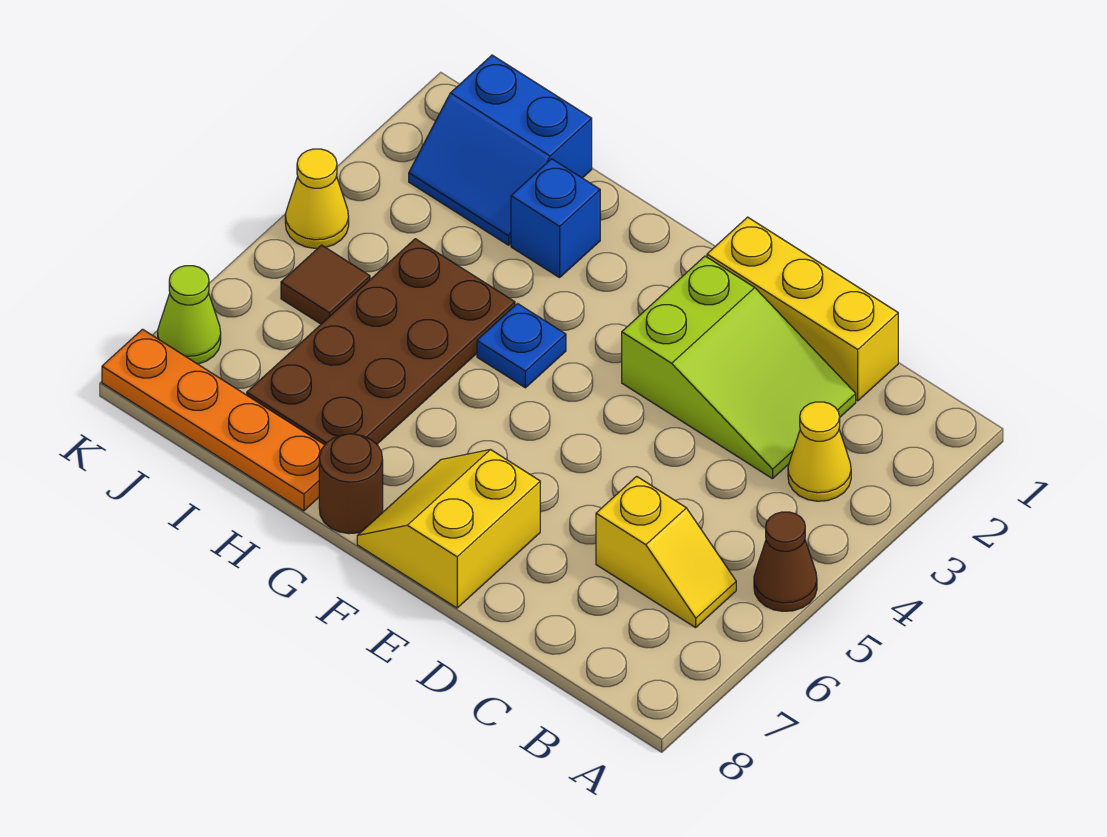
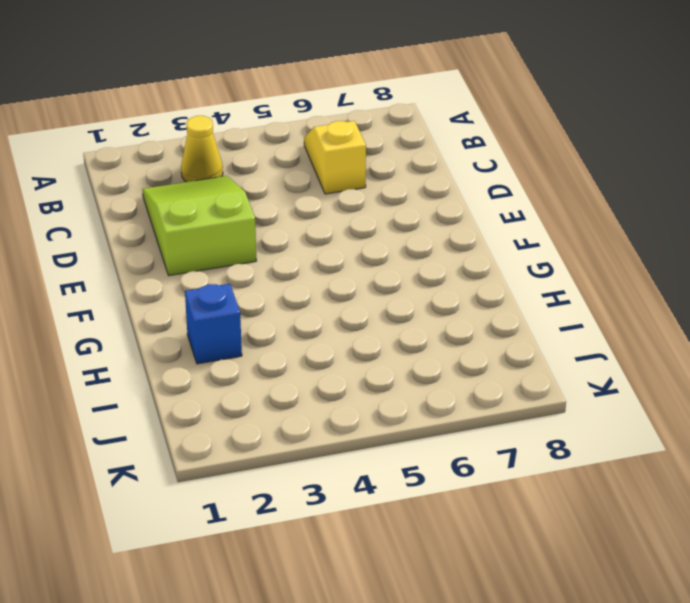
none -> brown cone A5 level 1
none -> yellow brick C1:E1 level 1
none -> yellow slope E7:F8 level 1 top E

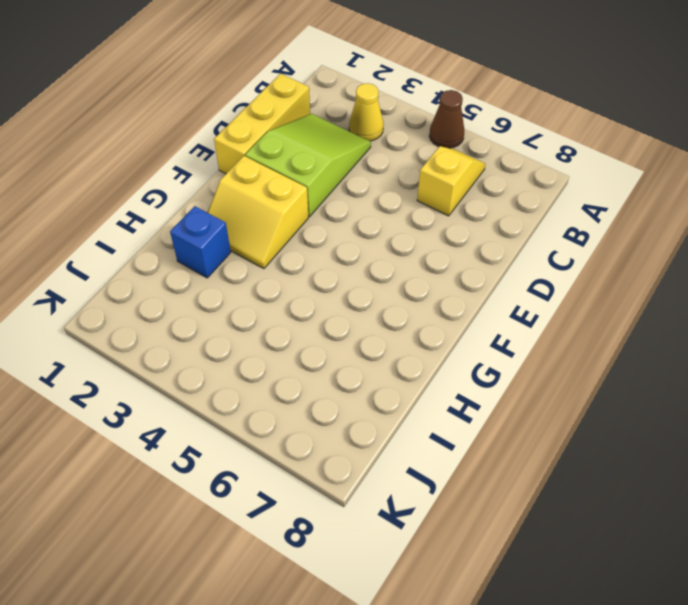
yellow slope F2:G3 level 1 top F -> yellow slope E7:F8 level 1 top E
none -> blue plate G4 level 1
none -> brown round brick G8 level 1
none -> brown plate H4:I7 level 1

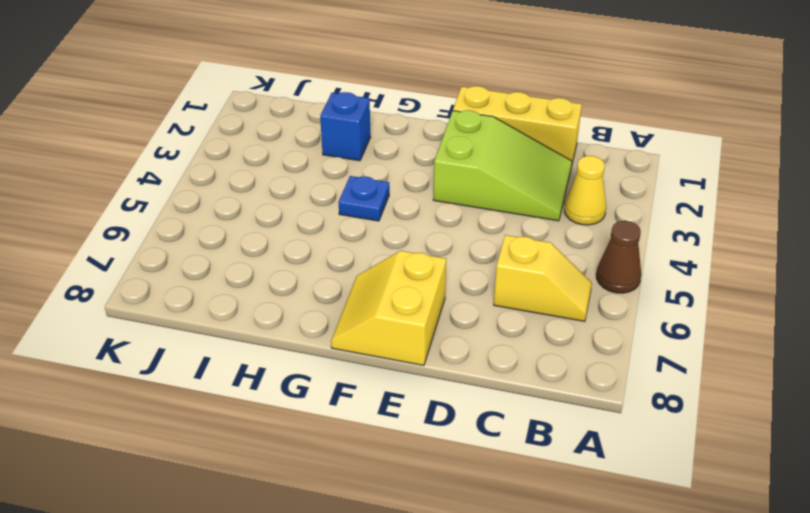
none -> brown round brick G8 level 1
none -> brown plate H4:I7 level 1
none -> orange plate H8:K8 level 1

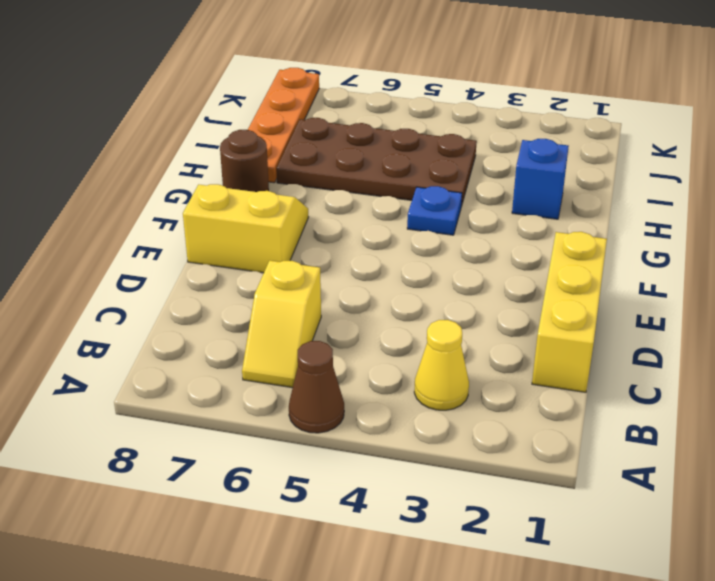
none -> lime slope C2:E3 level 1 top E
none -> blue slope I1:J2 level 1 top 1
none -> brown tile J5 level 1

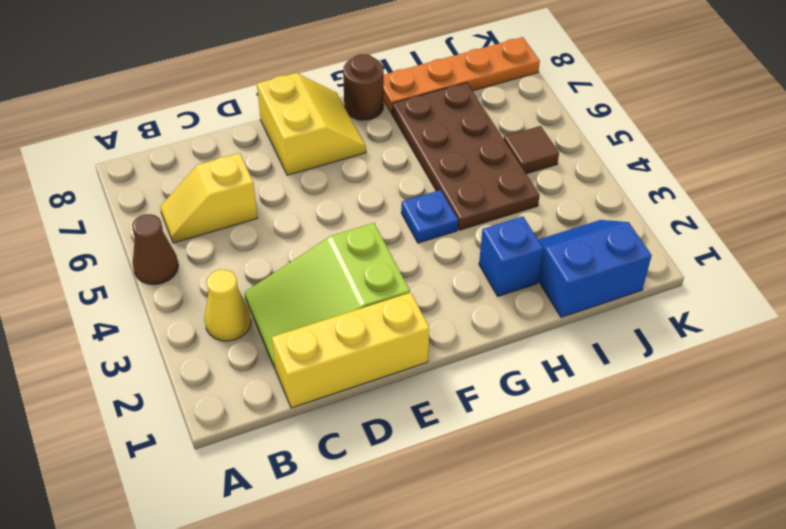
none -> yellow cone K4 level 1
none -> lime cone K7 level 1

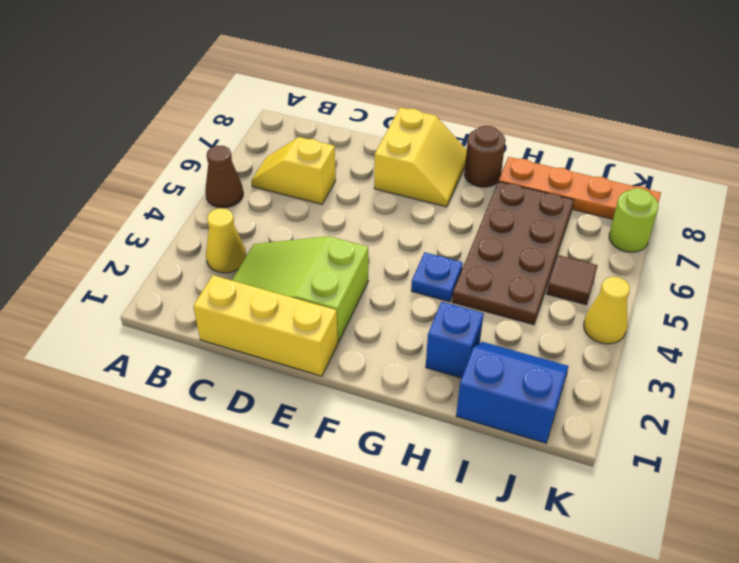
lime round brick K7 level 1 -> lime cone K7 level 1

